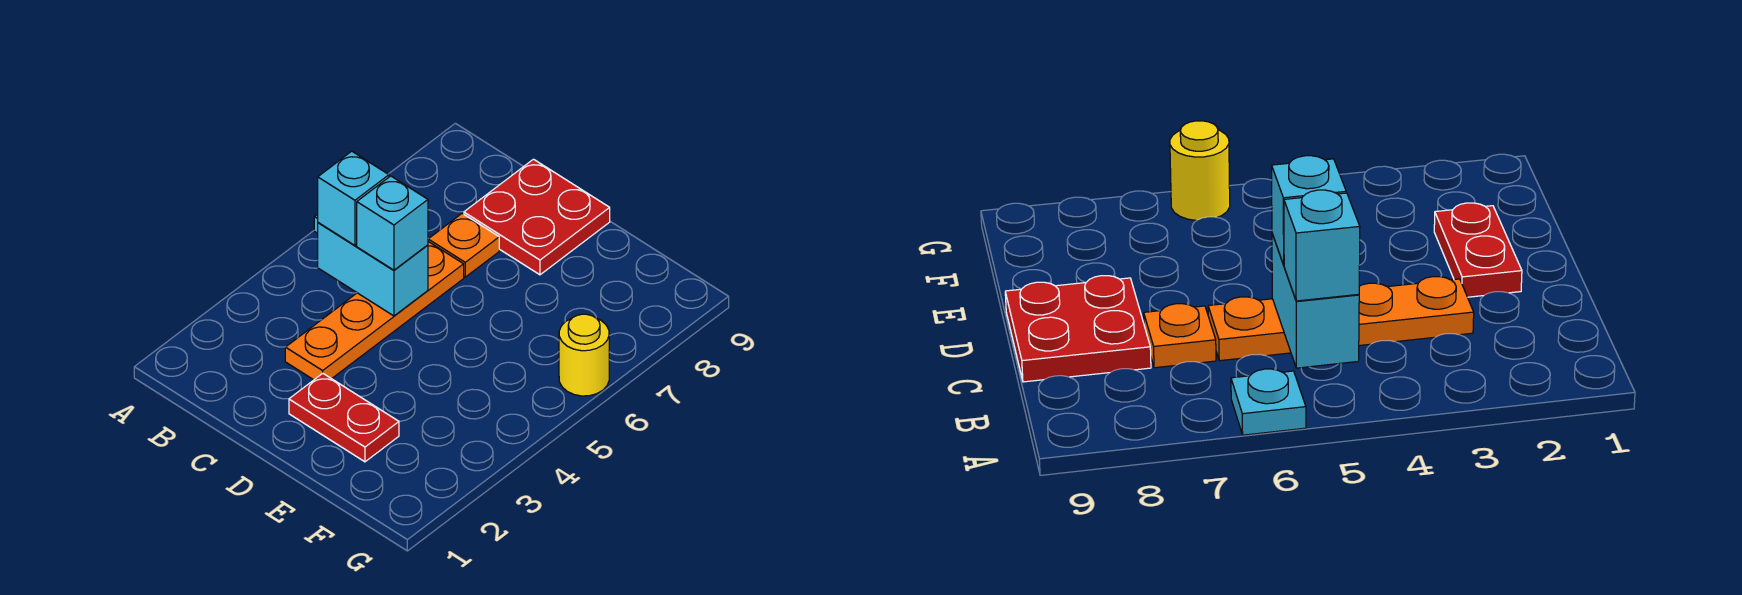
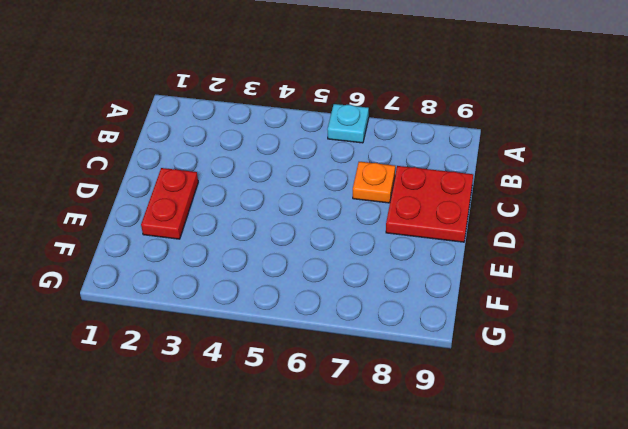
none -> orange plate C3:C6 level 1
none -> yellow round brick G6 level 1

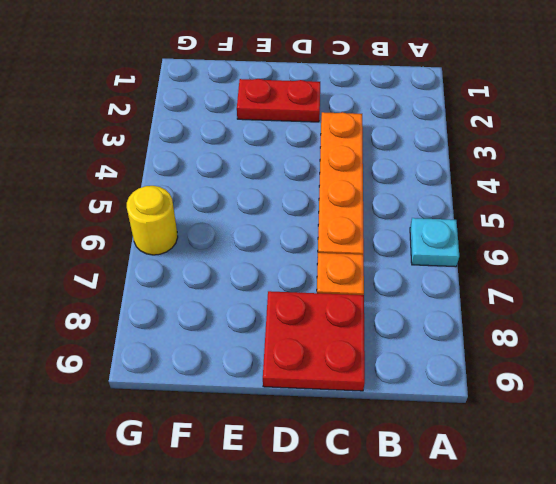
none -> cyan brick B5:C5 level 2
none -> cyan brick B5 level 3

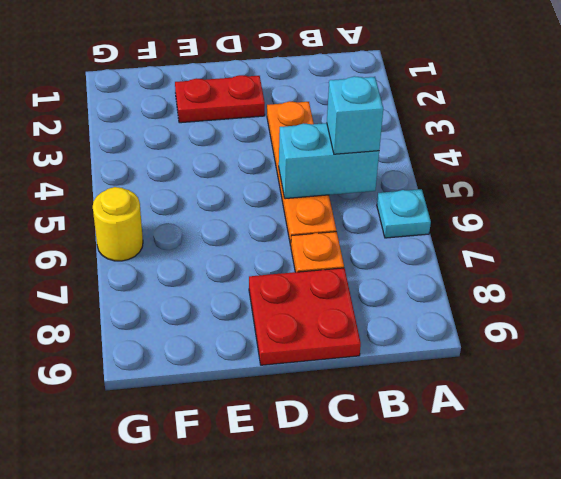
none -> cyan brick C5 level 3

